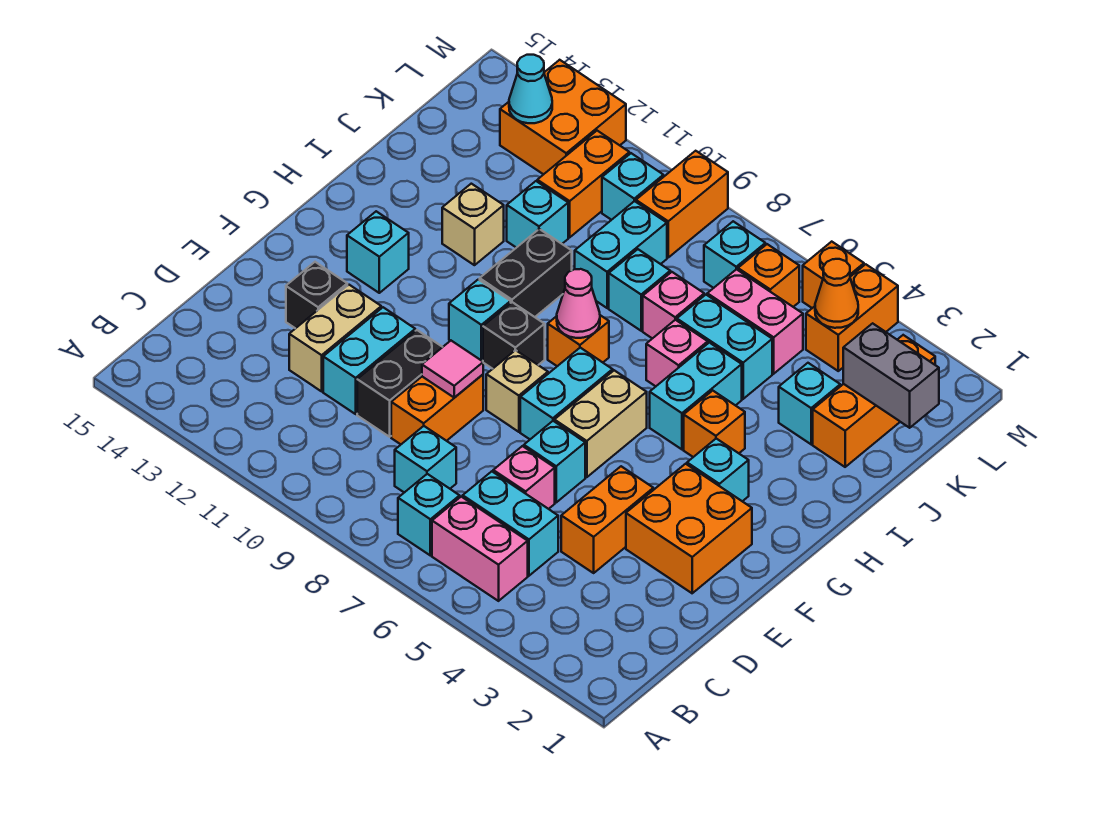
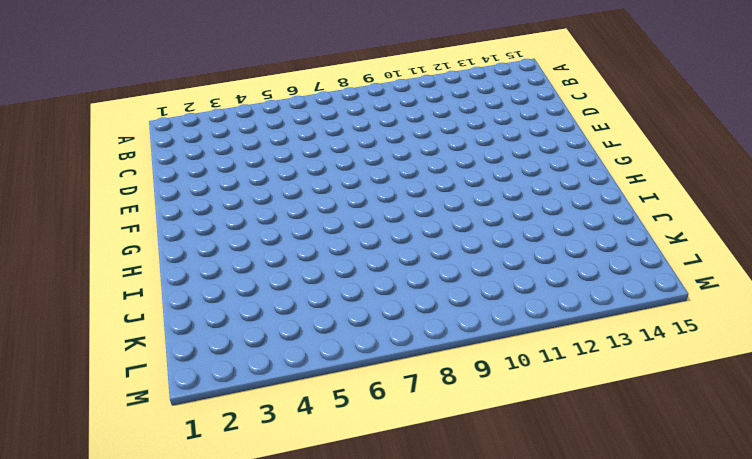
none -> pink brick B5:B6 level 1
none -> cyan brick B7 level 1
none -> cyan brick C5:C6 level 1
none -> cyan brick C8 level 1

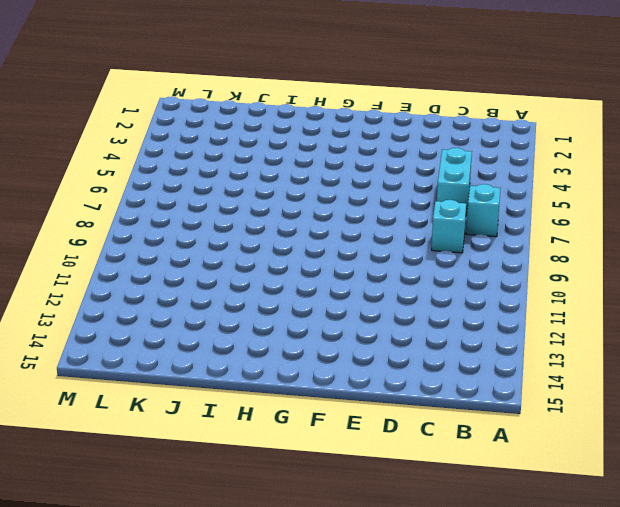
none -> pink brick B5:B6 level 1
none -> orange brick D4:E4 level 1
none -> pink brick D6 level 1
none -> orange brick D9:E9 level 1

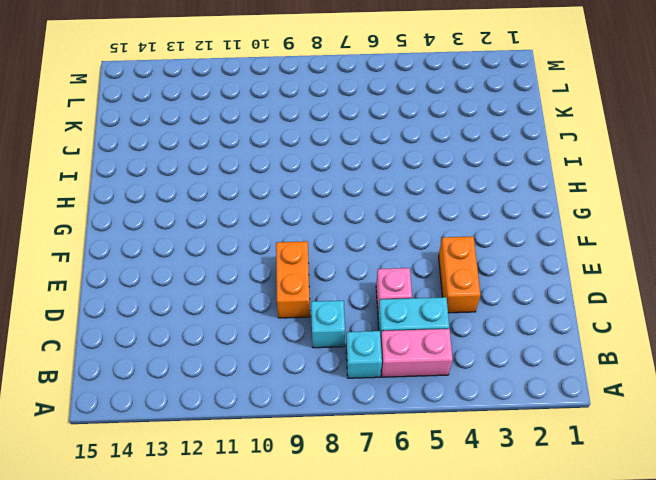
none -> black brick D10:E10 level 1
none -> cyan brick D11:E11 level 1
none -> tan brick D12:E12 level 1
none -> orange brick E2:F3 level 1

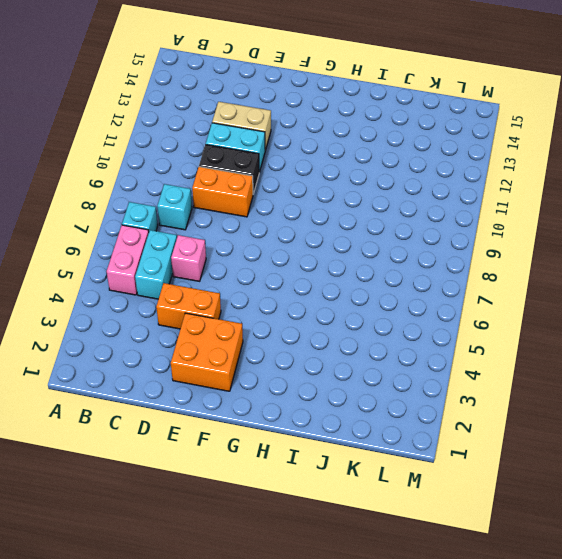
none -> cyan brick E6 level 1
none -> black brick E13 level 1
none -> tan brick F6:G6 level 1
none -> cyan brick F7:G7 level 1

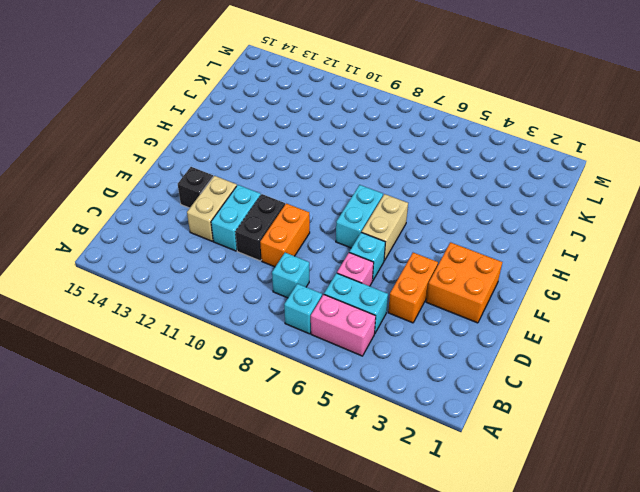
none -> tan brick F8 level 1
none -> cyan brick G3 level 1
none -> black brick G9 level 1
none -> cyan brick G10 level 1

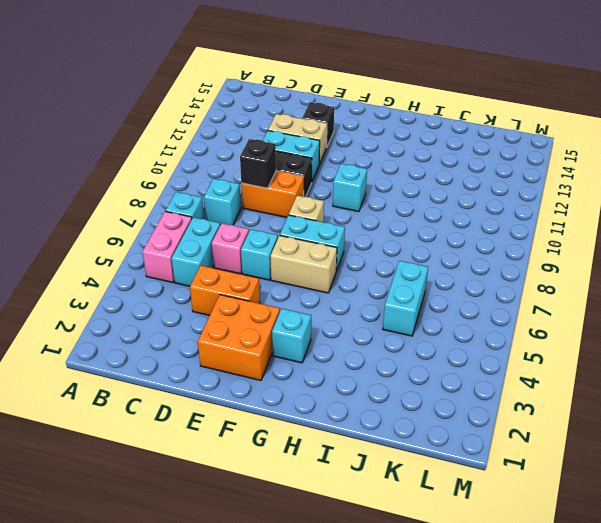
black brick D9 level 2 -> black brick G9 level 1
none -> cyan brick G13 level 1
none -> orange brick H4 level 1
none -> cyan brick H5:I5 level 1
none -> orange brick H8 level 1

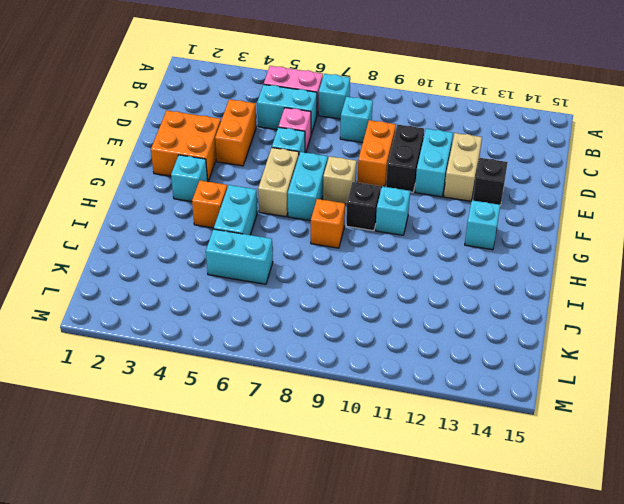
none -> black brick H10:I10 level 1
none -> pink brick I6 level 1
none -> tan brick I12 level 1
none -> orange brick J2:L2 level 1

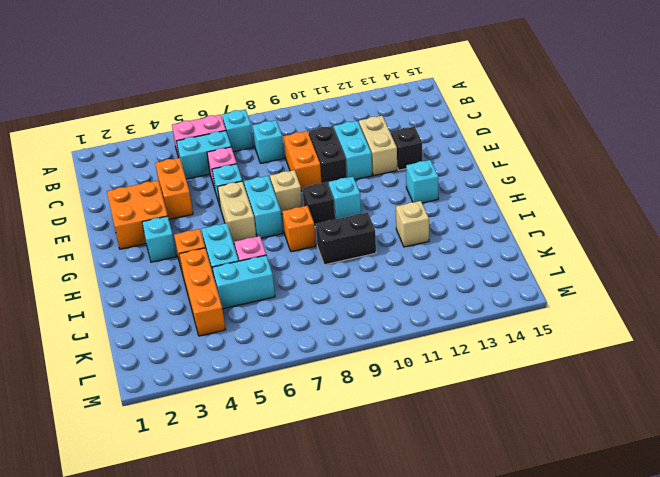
orange brick I4:K4 level 1 -> orange brick J2:L2 level 1
black brick I9:I10 level 1 -> black brick H10:I10 level 1
none -> cyan brick J3 level 1
none -> pink brick J7 level 1
none -> cyan brick J8 level 1
none -> cyan brick J9:K9 level 1

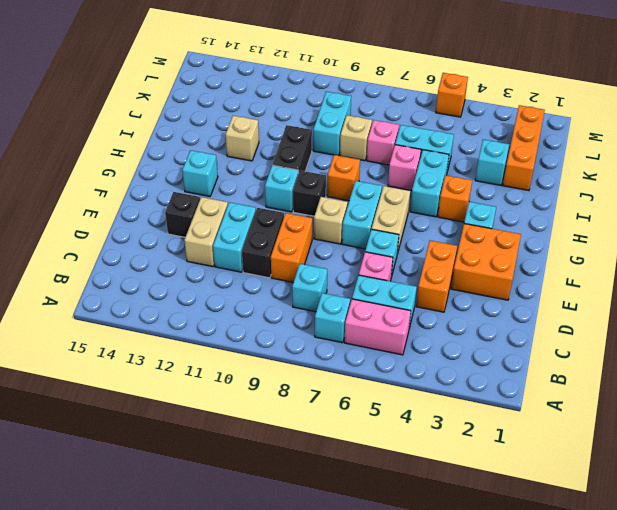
tan brick J8 level 1 -> cyan brick J8 level 1
none -> cyan brick J11 level 1
none -> pink brick K5:K6 level 1
none -> orange brick K11:L11 level 1
none -> orange brick L4:M4 level 1

